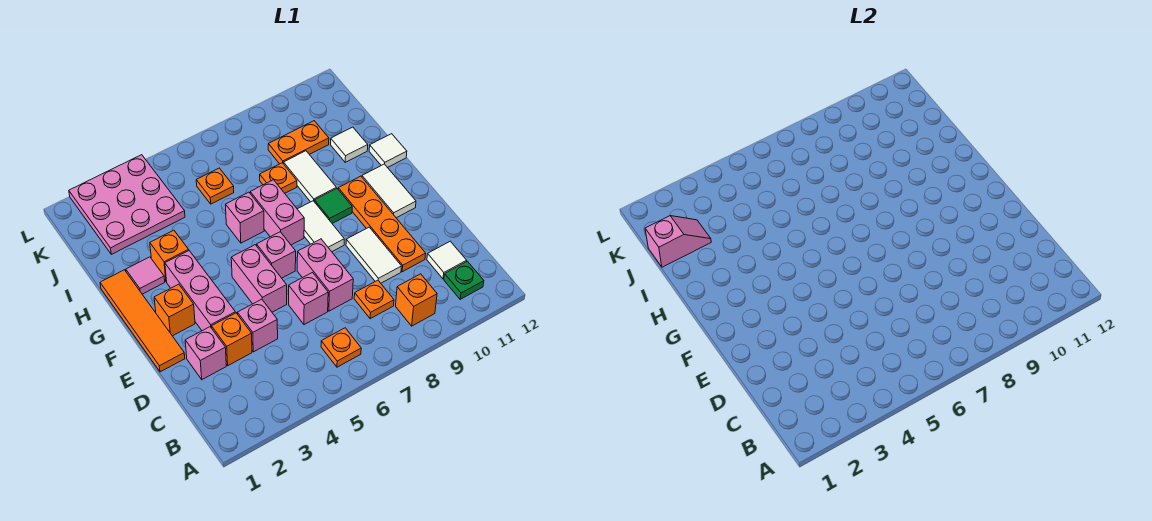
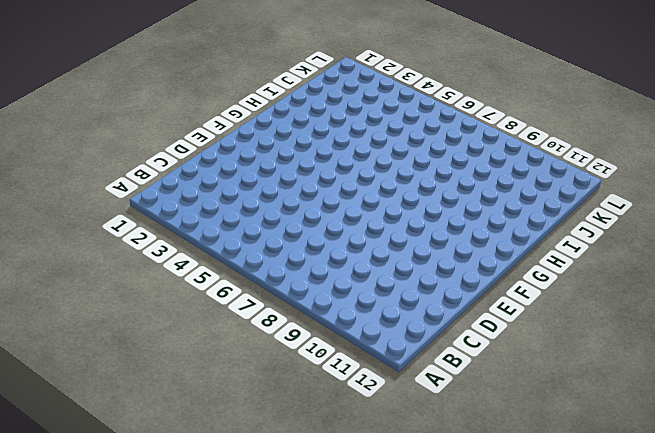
none -> orange plate B6 level 1
none -> orange brick B9 level 1
none -> green plate B11 level 1
none -> orange plate C8 level 1

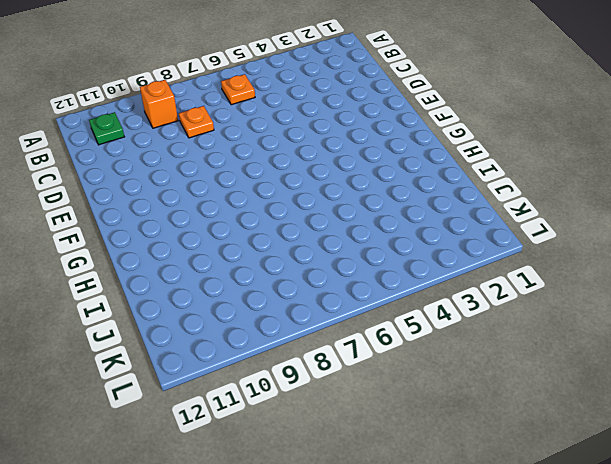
none -> white tile C11 level 1
none -> pink brick D2 level 1
none -> orange brick D3 level 1
none -> pink brick D4 level 1

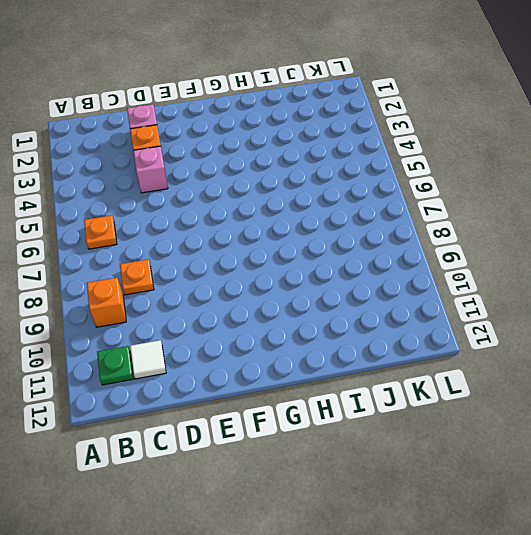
none -> pink brick D6 level 1
none -> pink brick D7:E7 level 1
none -> white tile D9:E9 level 1
none -> orange plate D10:G10 level 1

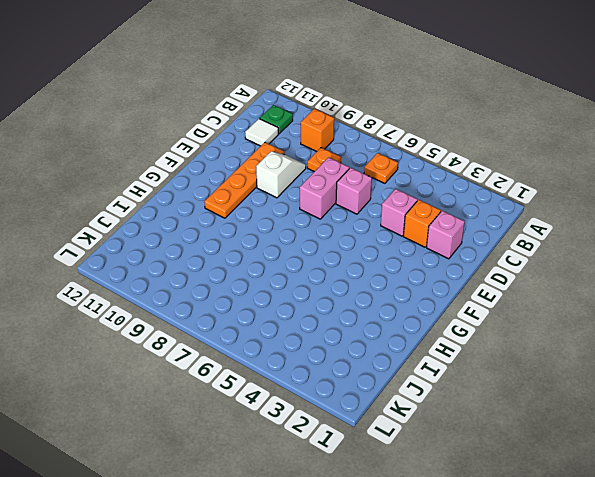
white slope D9:E9 level 1 top E -> white tile D9:E9 level 1
none -> orange tile E1:H1 level 1
none -> pink brick E3:G3 level 1
none -> pink brick E5:F5 level 1
none -> orange brick F2 level 1

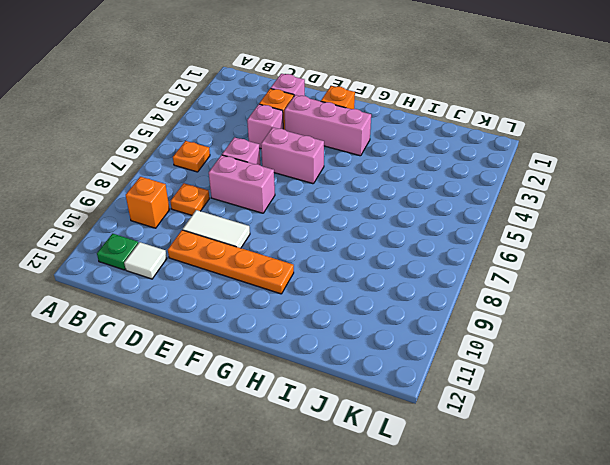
none -> orange tile E1:H1 level 1
none -> pink brick F6 level 1
none -> white tile F8:G8 level 1
none -> white tile F11:G11 level 1

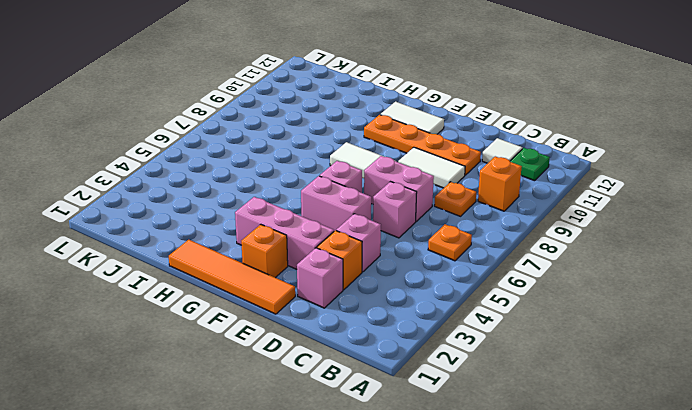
none -> pink brick G7:H7 level 1
none -> green tile G9 level 1
none -> pink tile H2 level 1
none -> orange brick H3 level 1

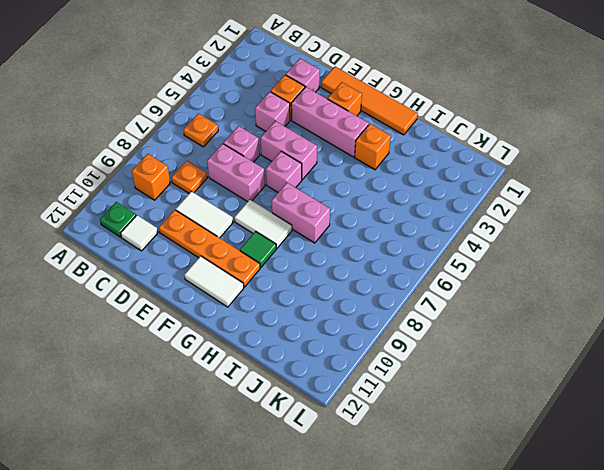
none -> pink tile H2 level 1
none -> pink brick H6 level 1
none -> white tile H9:I9 level 1
none -> white tile H12 level 1

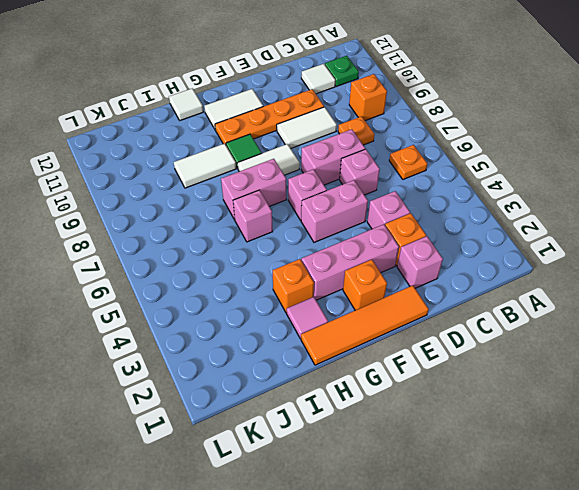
none -> orange plate I8 level 1
none -> white tile I11 level 1
none -> pink plate J2:L4 level 1
none -> orange plate J6 level 1

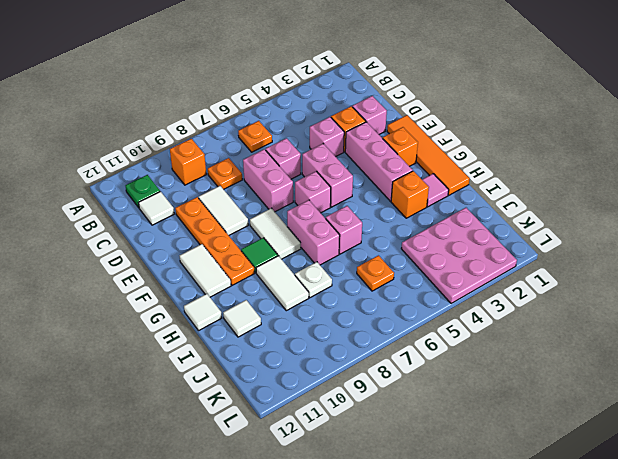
white plate I8 level 1 -> orange plate I8 level 1
none -> orange plate J9:J10 level 1
none -> pink slope J1:J2 level 2 top 1

